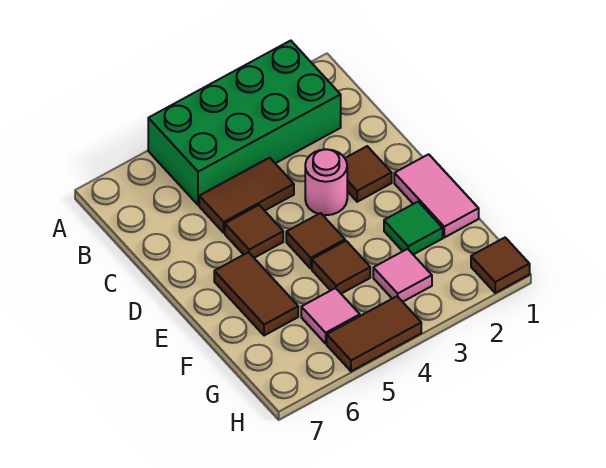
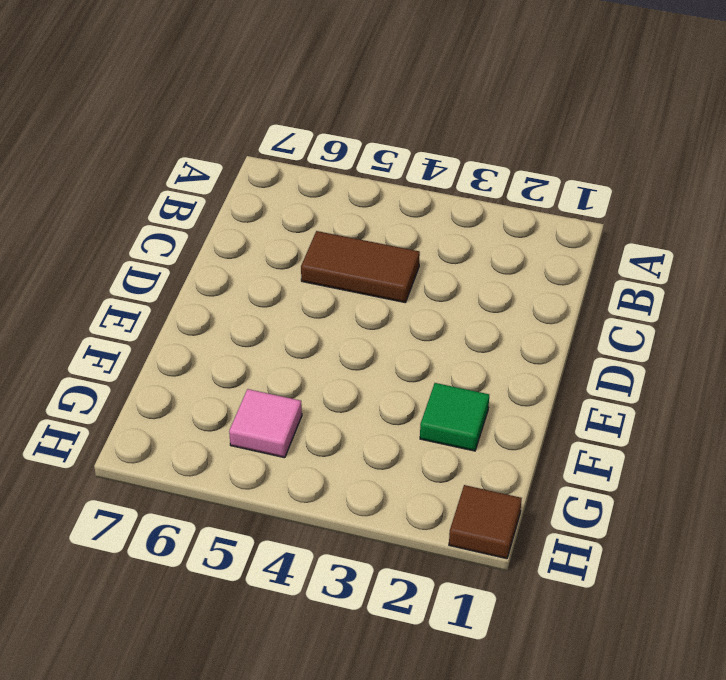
none -> green brick A2:B5 level 1
none -> brown tile D2 level 1
none -> pink round brick D3 level 1

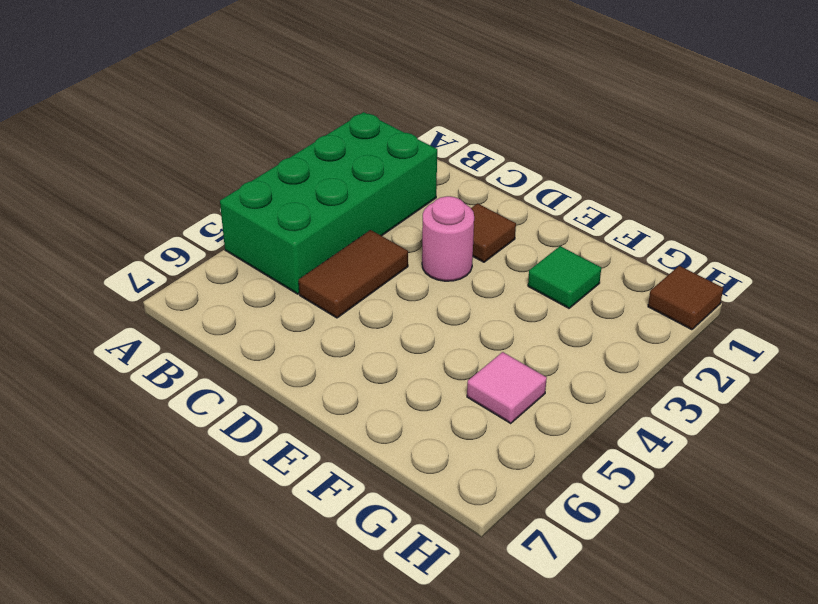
none -> brown tile D5 level 1
none -> pink tile E1:F1 level 1
none -> brown tile E4 level 1

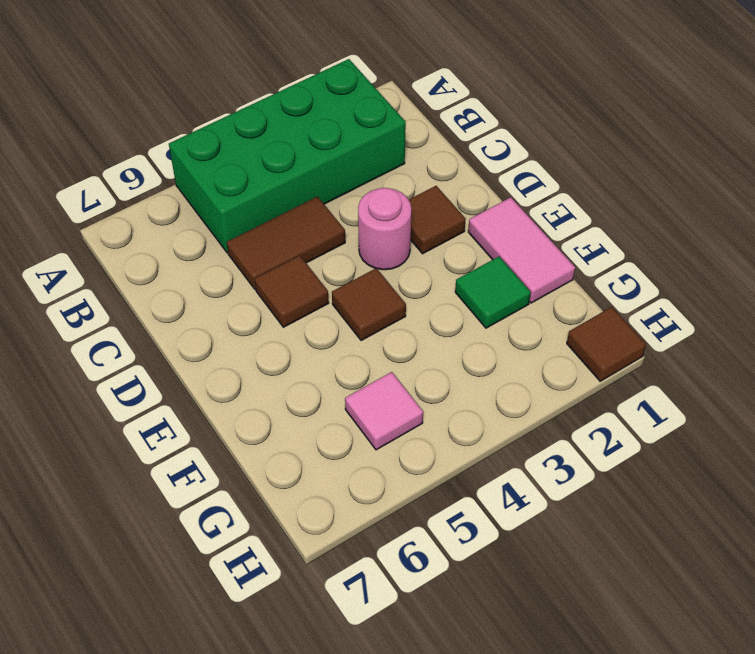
none -> brown tile E6:F6 level 1
none -> brown tile F4 level 1
none -> pink tile G3 level 1

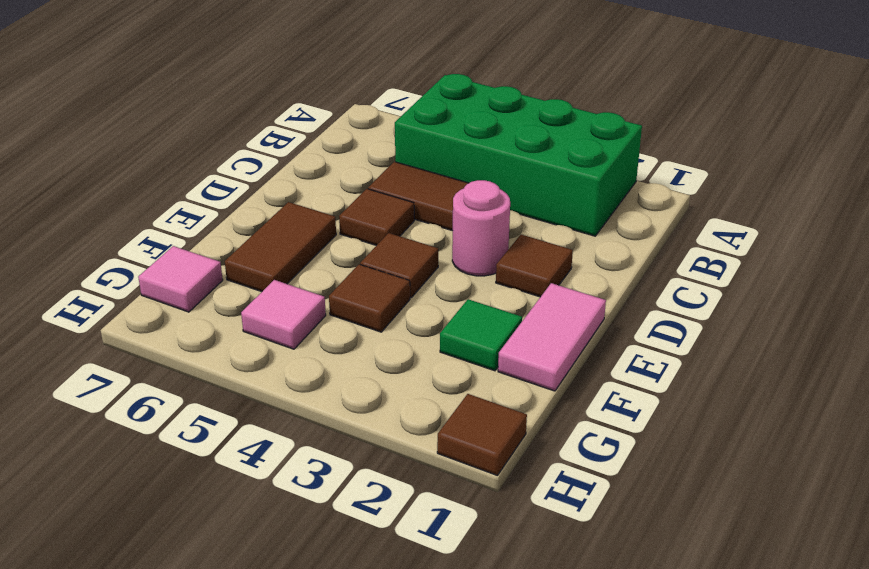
pink tile G7 level 1 -> pink tile G3 level 1
none -> brown tile H4:H5 level 1

